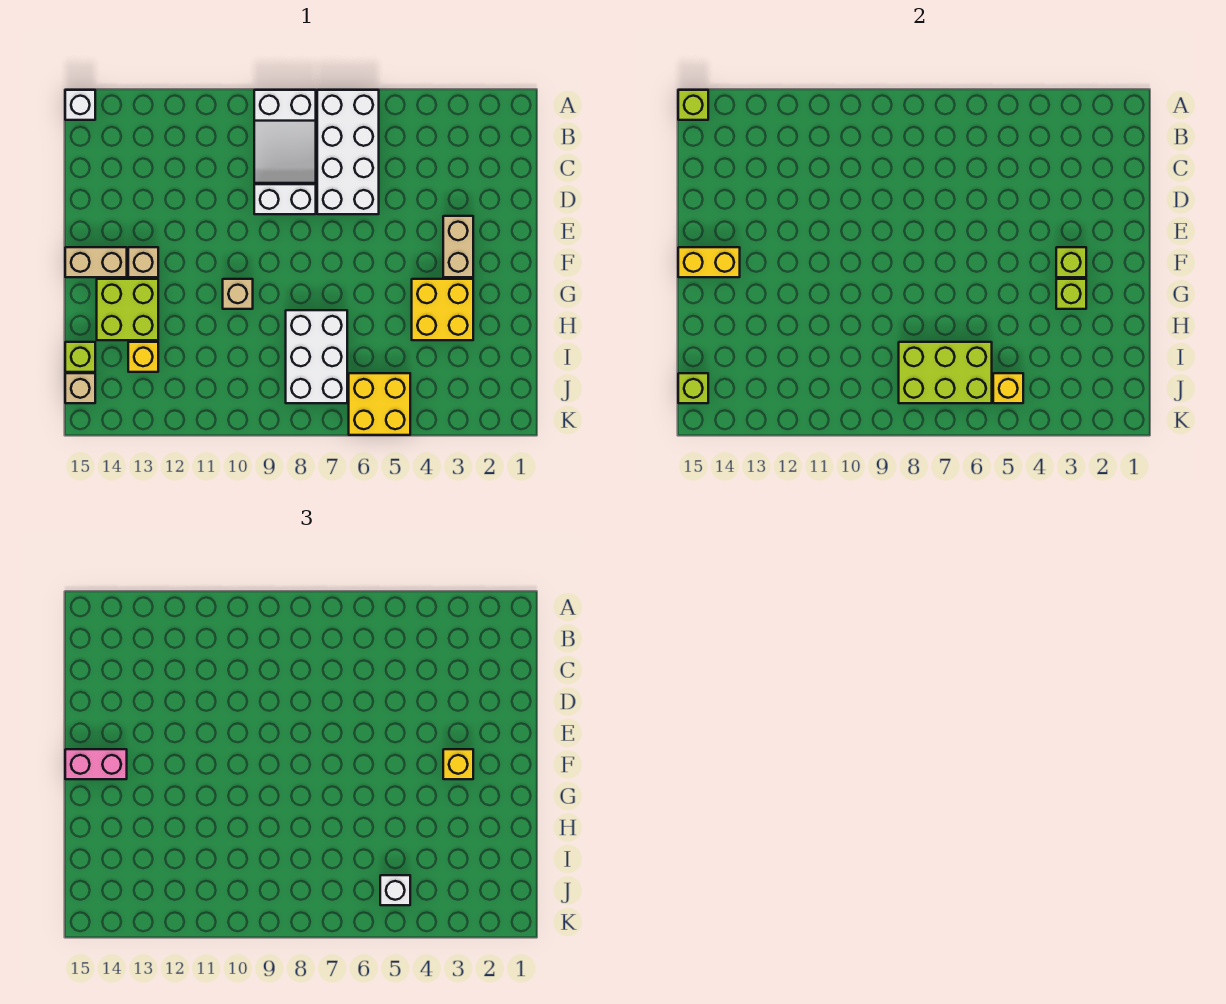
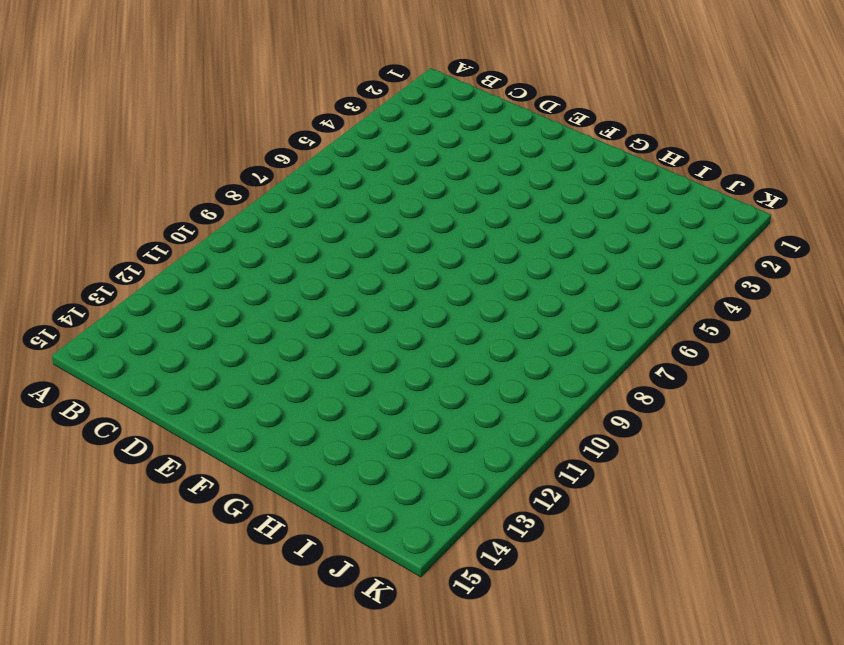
none -> white brick A6:D7 level 1
none -> white slope A8:C9 level 1 top A
none -> white brick A15 level 1

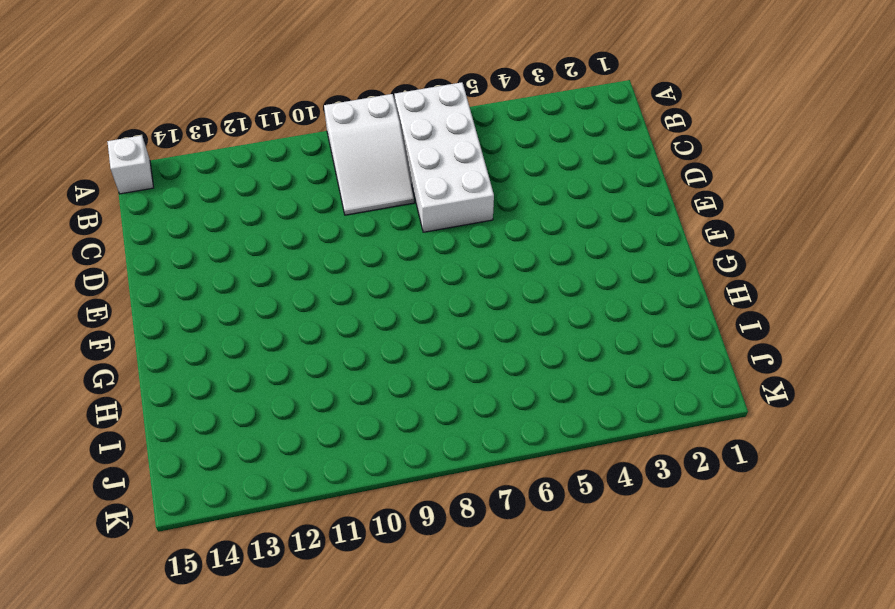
none -> white brick D8:D9 level 1
none -> tan brick E3:F3 level 1
none -> tan brick F13 level 1

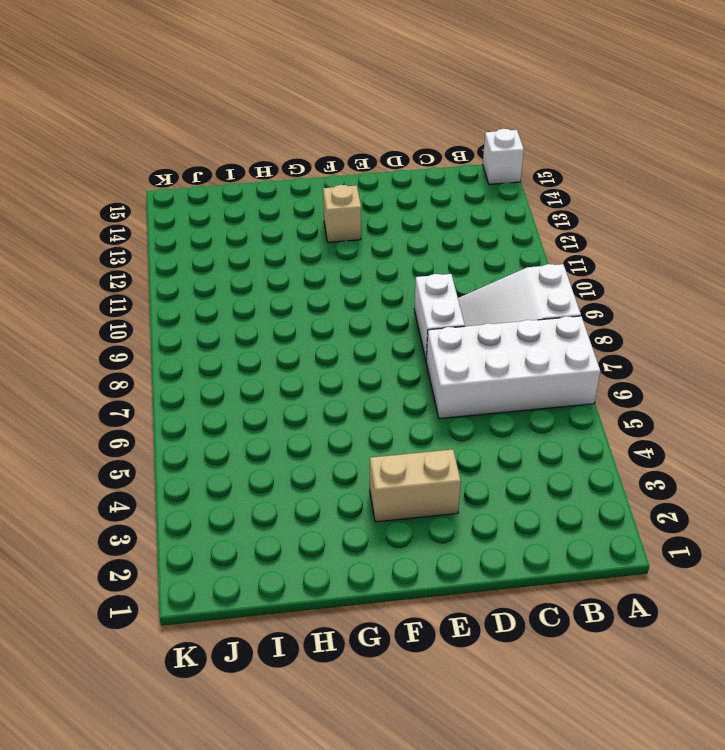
none -> tan brick F14:F15 level 1
none -> yellow brick G3:H4 level 1
none -> tan brick G10 level 1

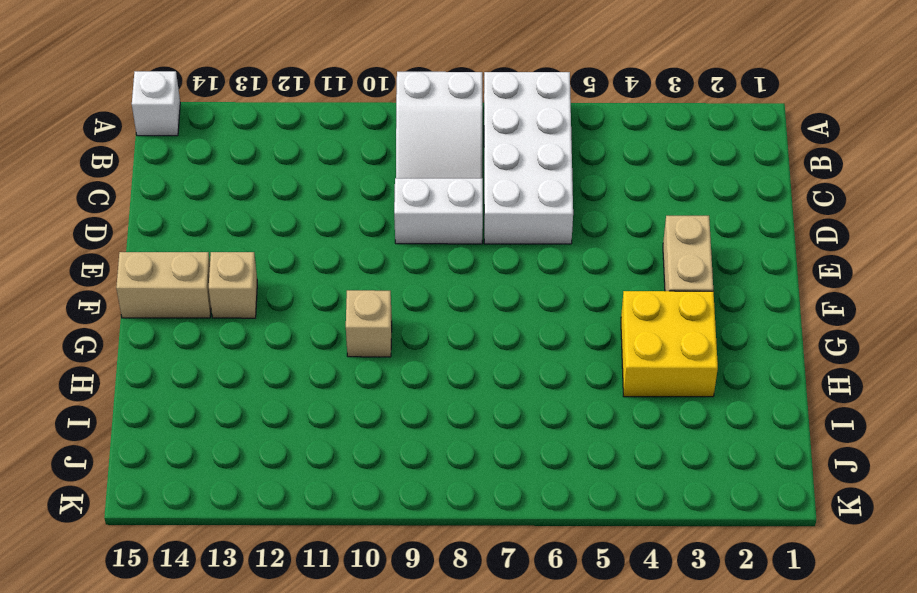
none -> lime brick G13:H14 level 1
none -> white brick H7:J8 level 1
none -> yellow brick I13 level 1

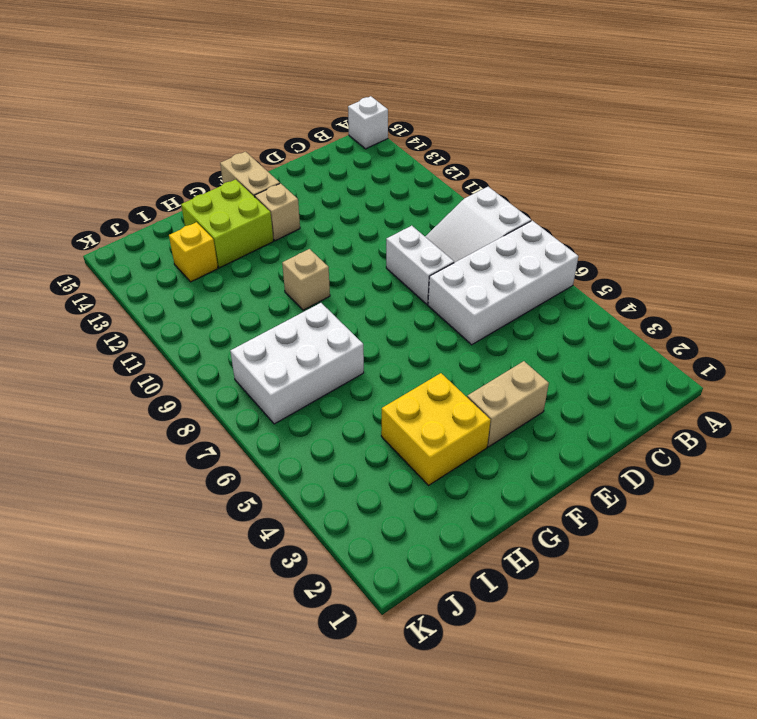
none -> lime brick I15 level 1
none -> yellow brick J5:K6 level 1
none -> tan brick J15 level 1

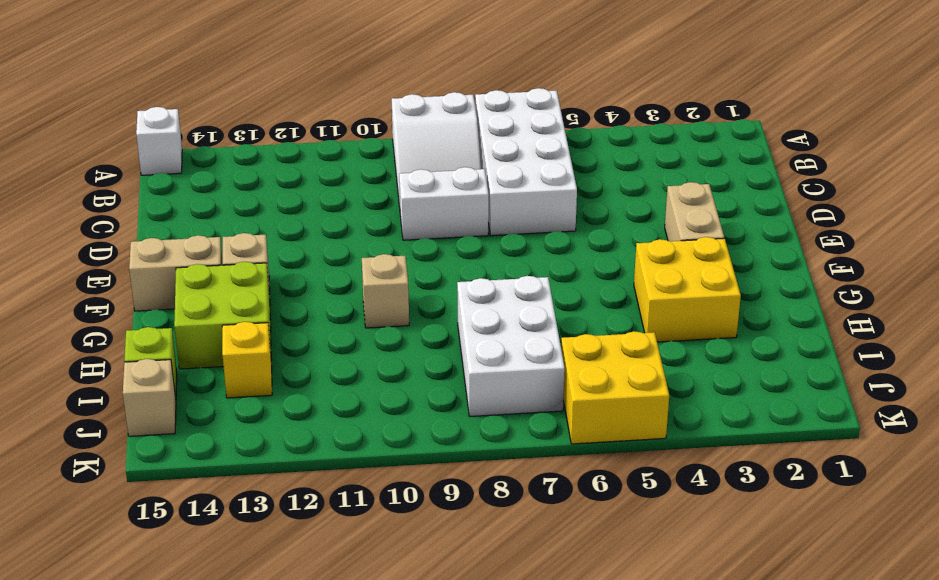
none -> lime brick A15 level 2
none -> lime brick F3 level 2
none -> yellow brick F14:F15 level 2

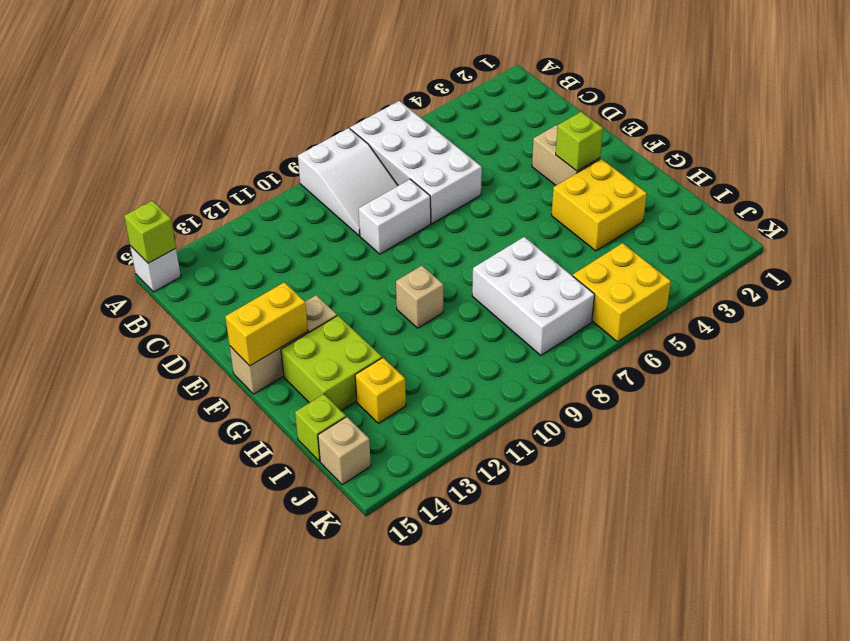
none -> lime brick G3 level 2
none -> lime brick I6:J8 level 2
none -> yellow brick J5 level 2

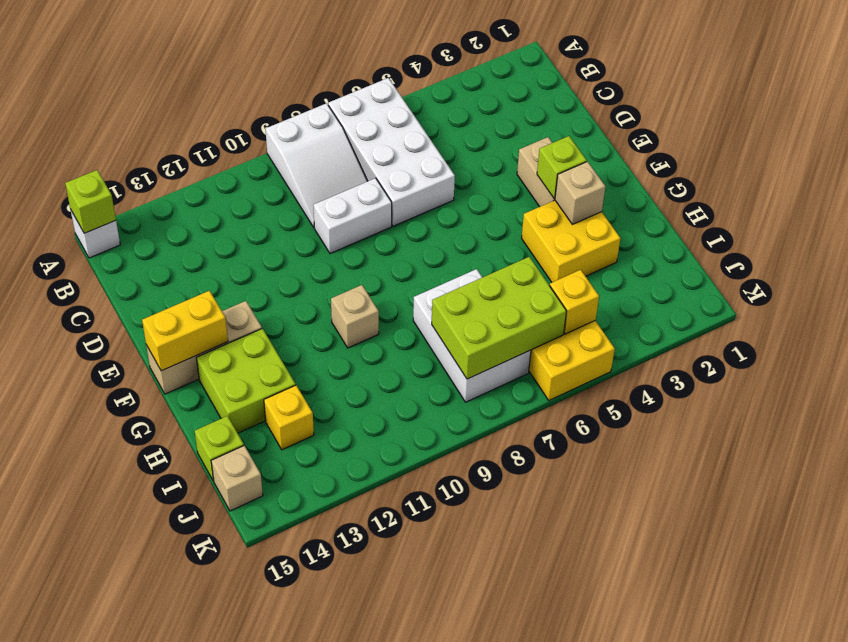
tan brick G3 level 2 -> lime brick G3 level 2
none -> lime brick J15 level 2
none -> yellow brick F3 level 3
none -> pink brick F14:F15 level 3

